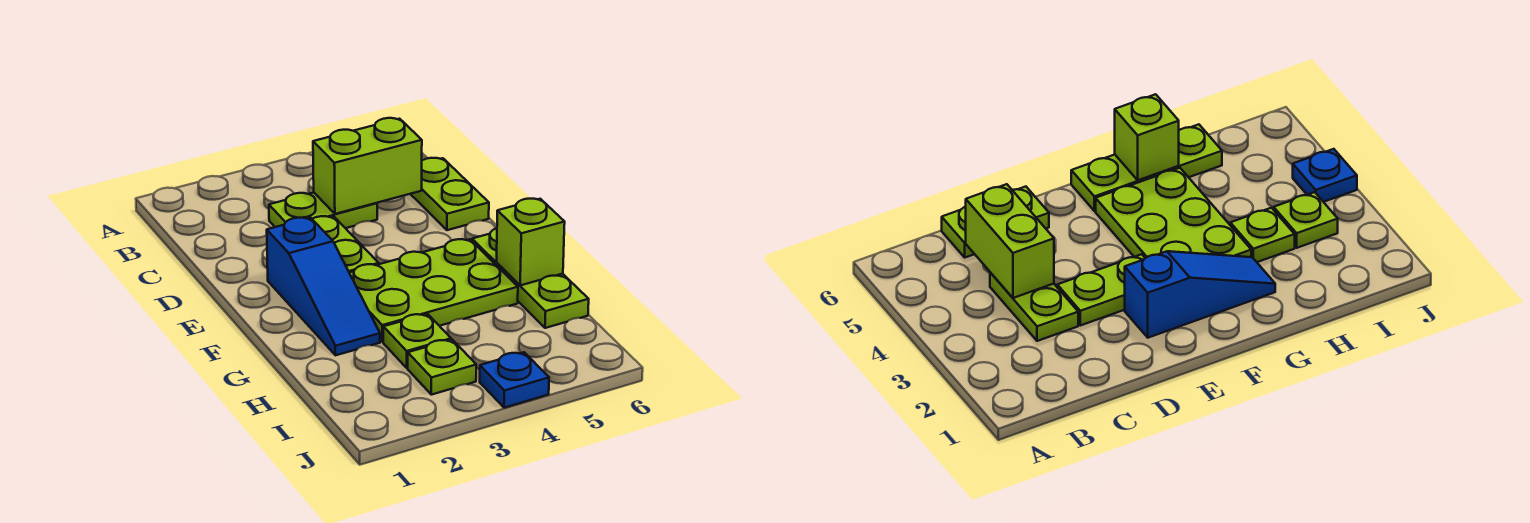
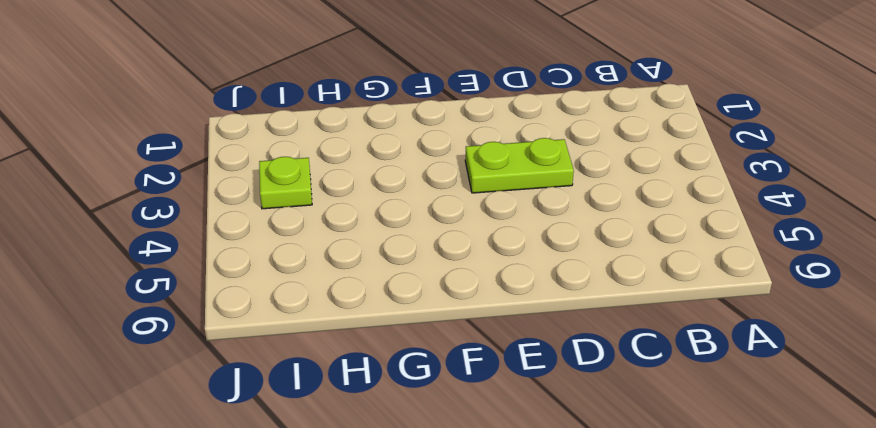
none -> lime plate C3:C4 level 1
none -> lime plate C6:D6 level 1

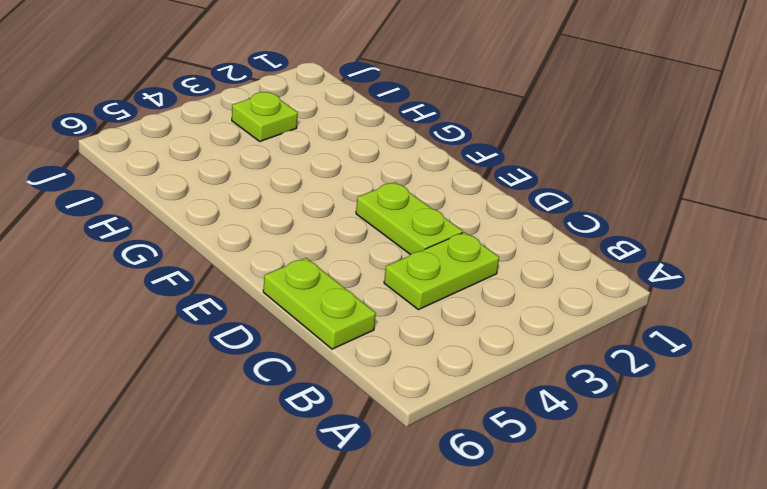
none -> blue slope E2:G2 level 1 top E
none -> lime plate F3:G5 level 1

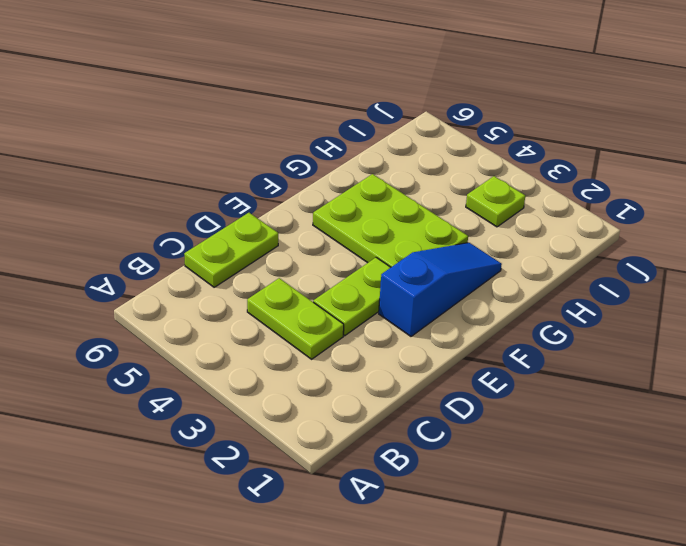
none -> lime plate F6:H6 level 1
none -> lime plate H3 level 1

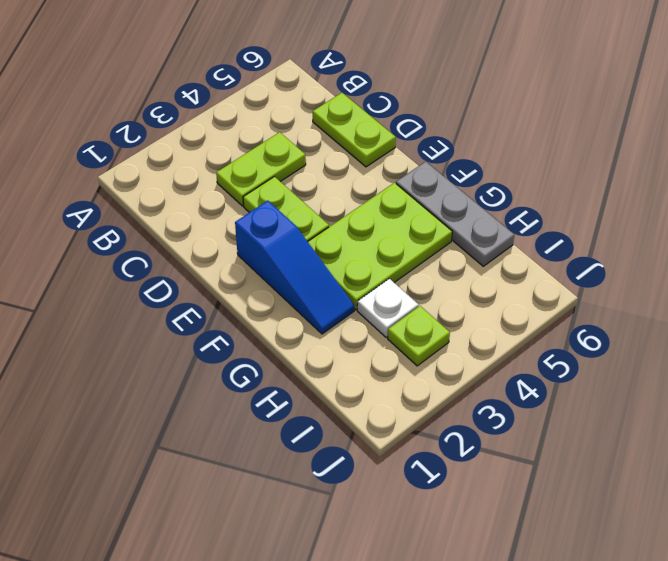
grey plate F6:H6 level 1 -> lime plate F6:H6 level 1
white plate H3 level 1 -> lime plate H3 level 1
none -> blue plate J4 level 1
none -> lime brick C4:C5 level 2

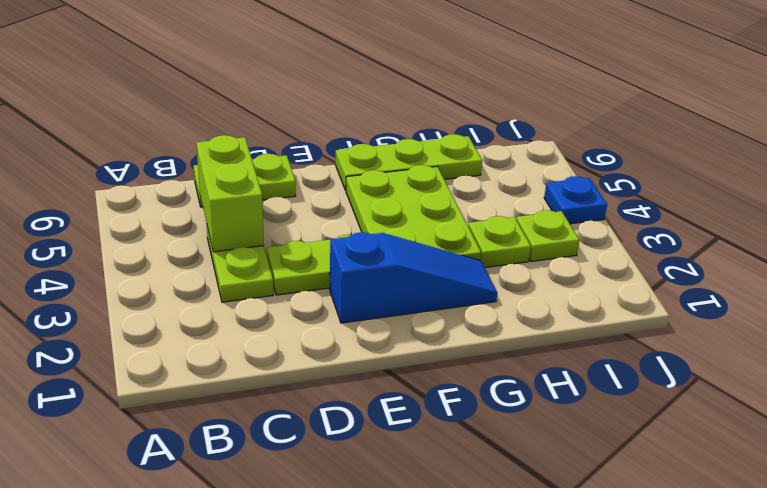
none -> lime brick G6 level 2

